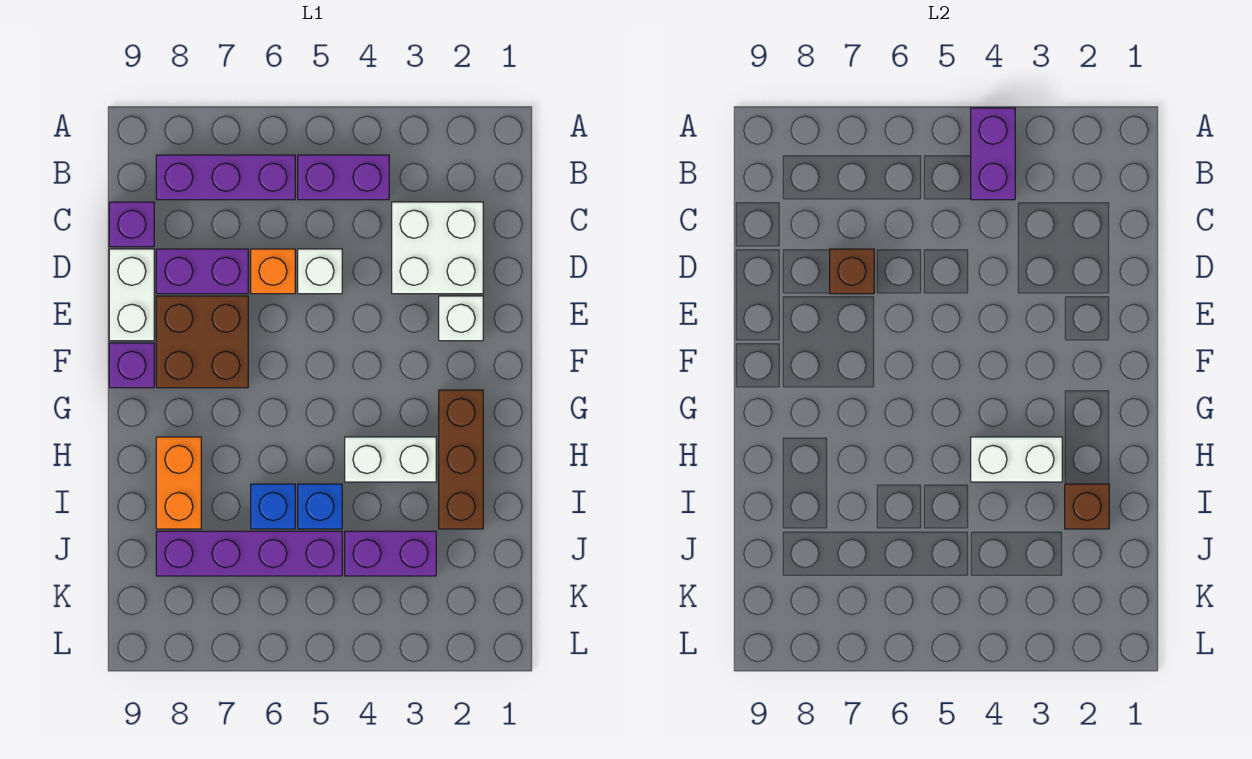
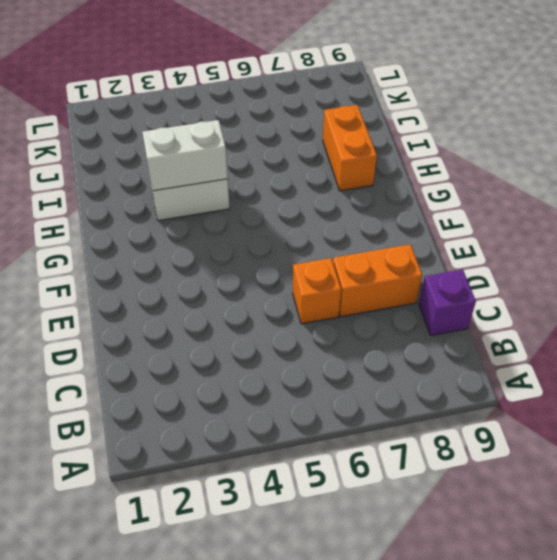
orange brick D7:D8 level 1 -> purple brick D7:D8 level 1
none -> purple brick B4:B5 level 1
none -> purple brick B6:B8 level 1
none -> white brick C2:D3 level 1

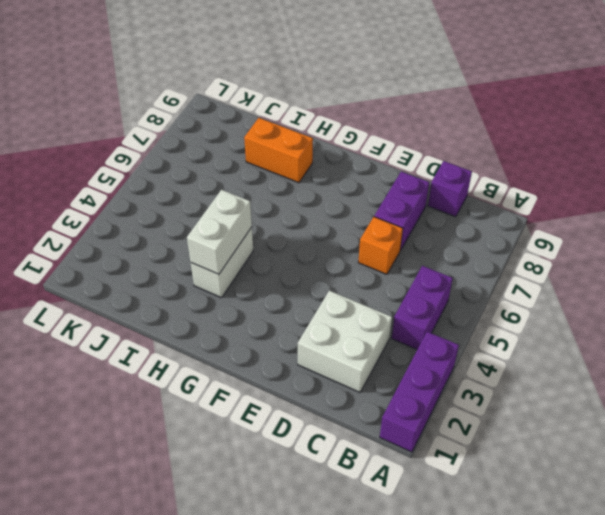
purple brick A1:A3 level 1 -> purple brick B6:B8 level 1
none -> white brick D5 level 1
none -> white brick D9:E9 level 1
none -> white brick E2 level 1

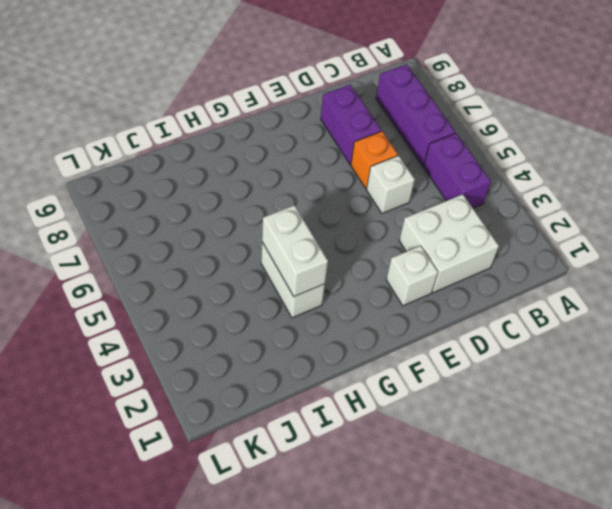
none -> purple brick C9 level 1
none -> white brick D9:E9 level 1
none -> brown brick E7:F8 level 1

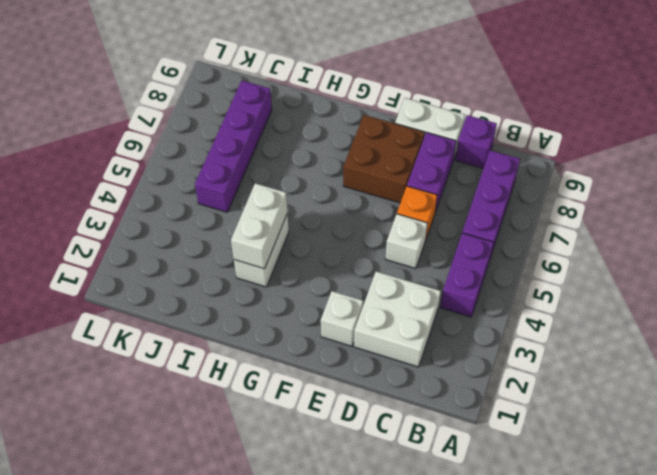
none -> purple brick F9 level 1
none -> brown brick G2:I2 level 1
none -> orange brick H8:I8 level 1

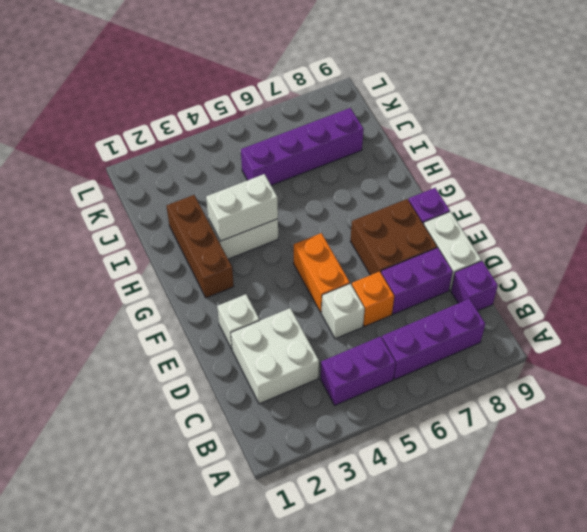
orange brick E5:F5 level 1 -> orange brick H8:I8 level 1
none -> blue brick I5 level 1
none -> blue brick I6 level 1
none -> purple brick J3:J4 level 1

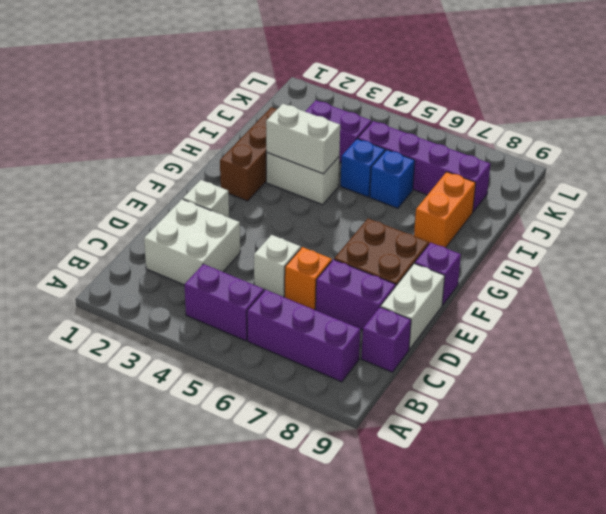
none -> purple brick A4:B4 level 2
none -> brown brick D7 level 2
none -> brown brick I2 level 2

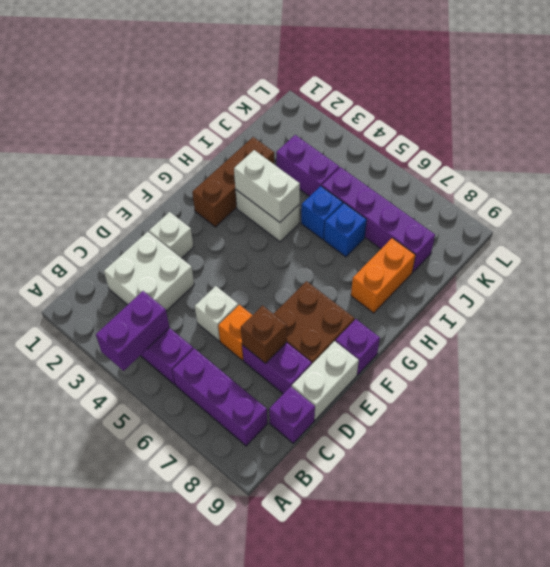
none -> brown brick I2 level 2

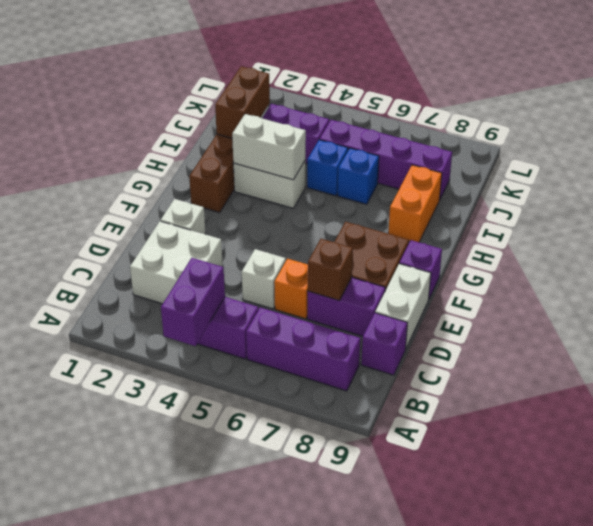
brown brick I2:J2 level 2 -> brown brick I2 level 2

